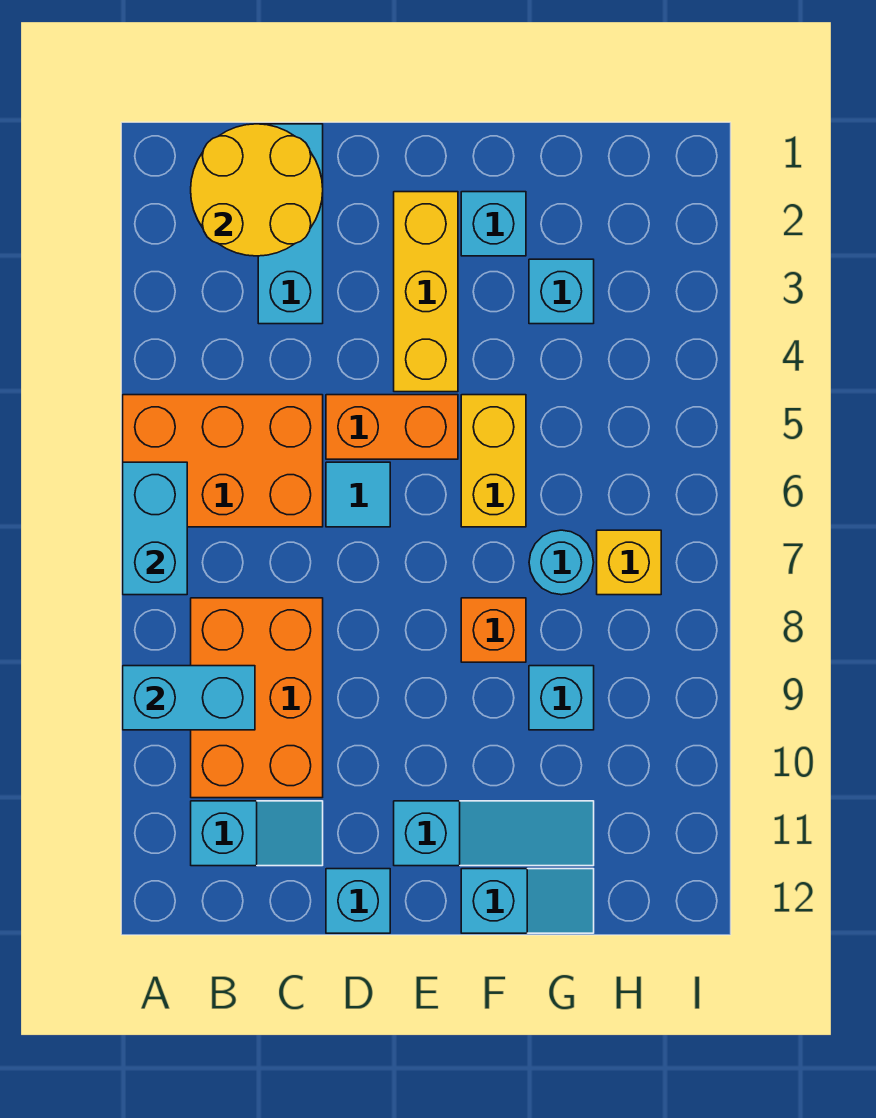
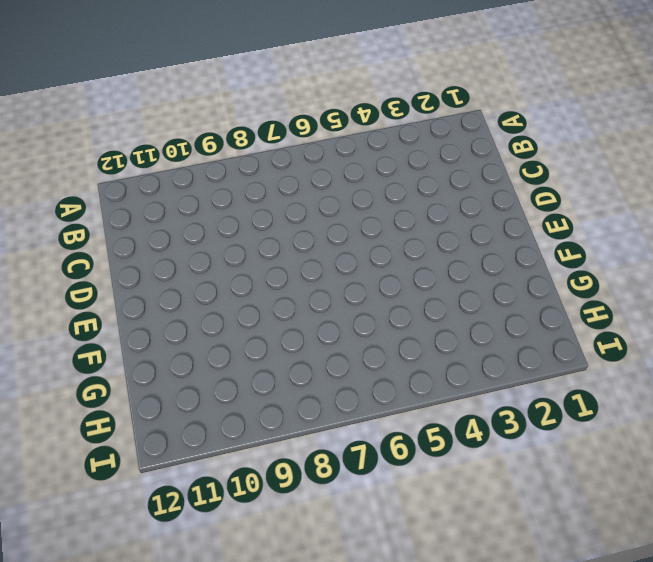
none -> orange brick A5:C6 level 1
none -> orange brick B8:C10 level 1
none -> cyan slope B11:C11 level 1 top B

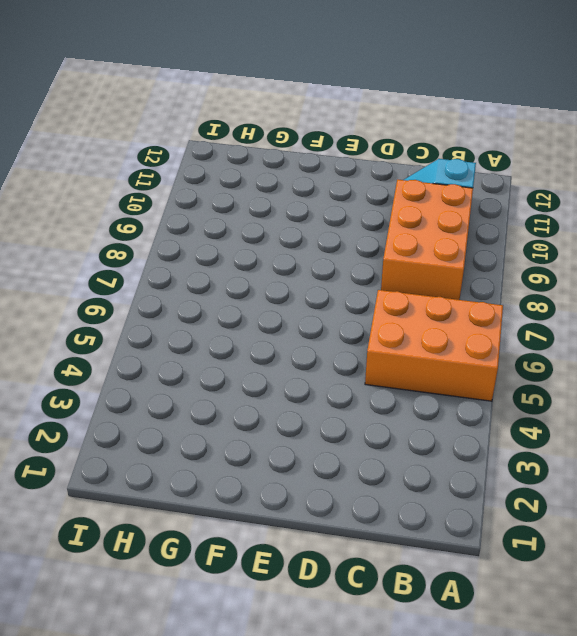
none -> cyan brick C1:C3 level 1
none -> orange brick D5:E5 level 1
none -> cyan tile D6 level 1

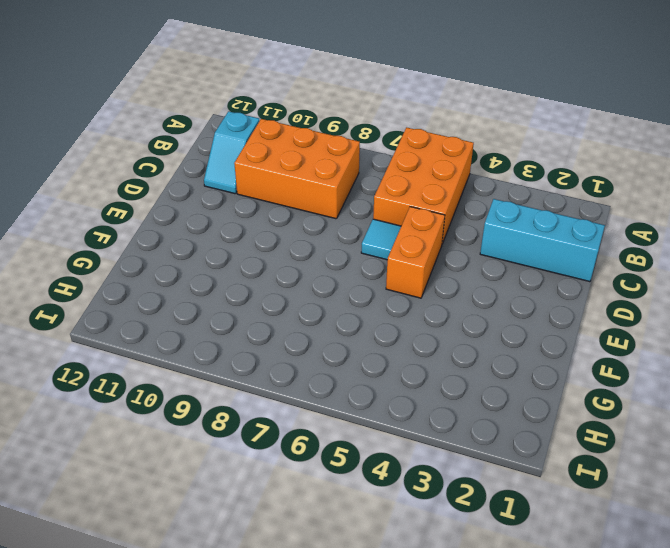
none -> cyan brick D12 level 1
none -> yellow brick E2:E4 level 1
none -> cyan slope E11:G11 level 1 top E

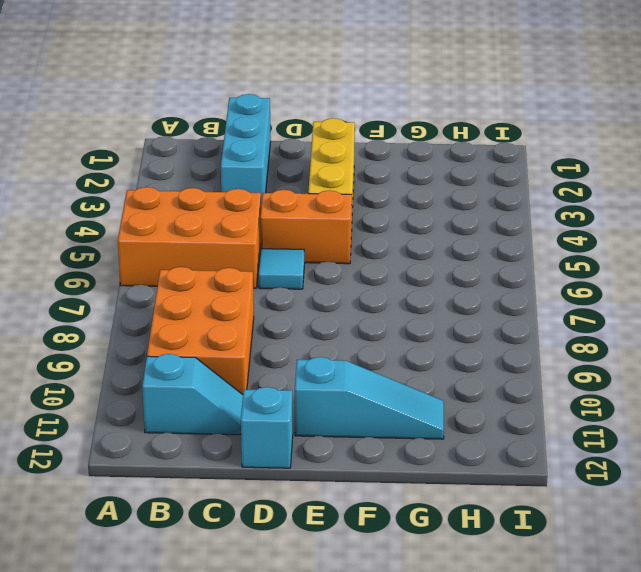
none -> cyan brick F2 level 1
none -> yellow brick F5:F6 level 1
none -> orange brick F8 level 1

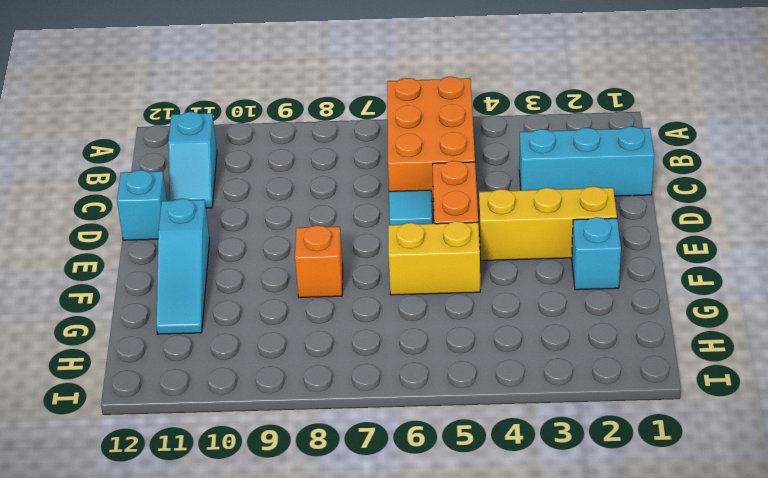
none -> orange brick B8:C10 level 1
none -> cyan slope F12:G12 level 1 top F
none -> cyan brick G3 level 1

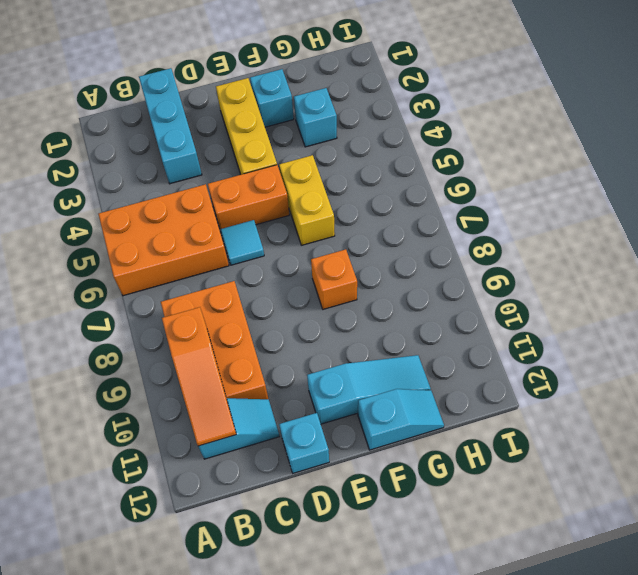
orange slope B9:B11 level 2 top 9 -> cyan brick A9:B9 level 2
none -> cyan round brick G7 level 1
none -> cyan brick G9 level 1
none -> yellow brick H7 level 1

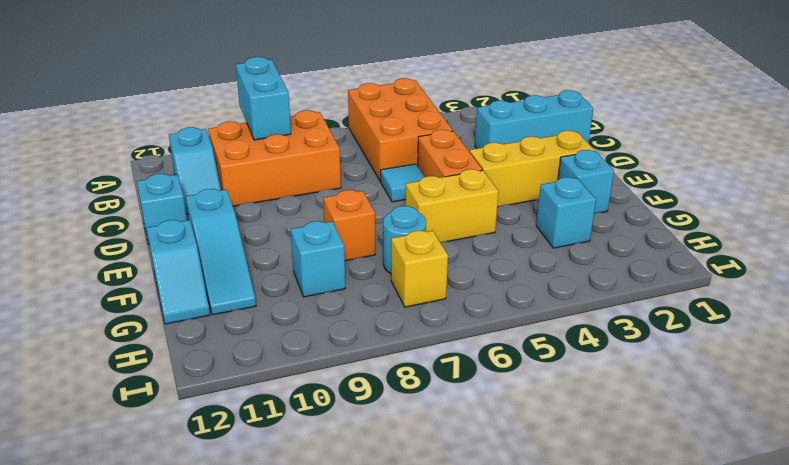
none -> cyan brick A6:A7 level 2
none -> yellow round brick B1:C2 level 2

